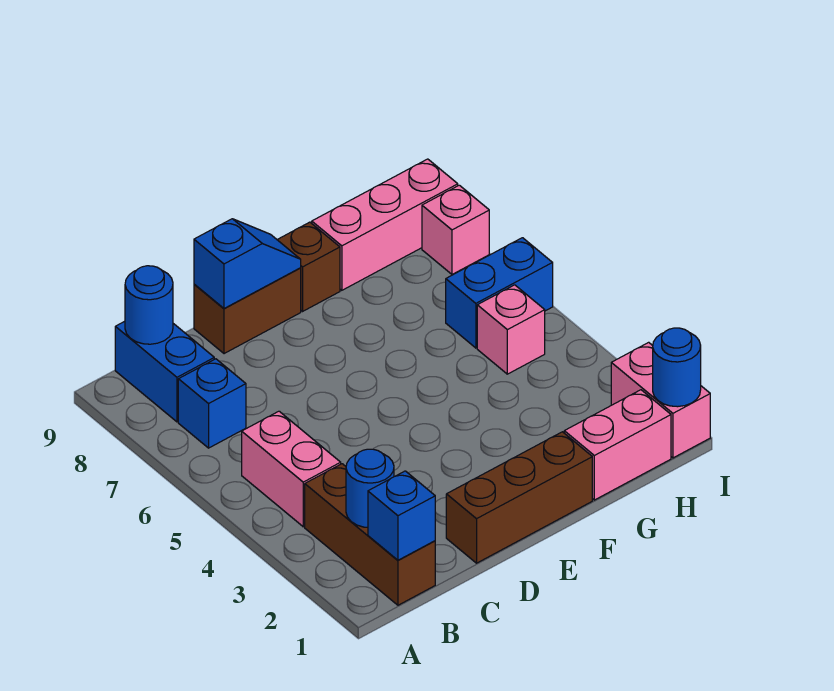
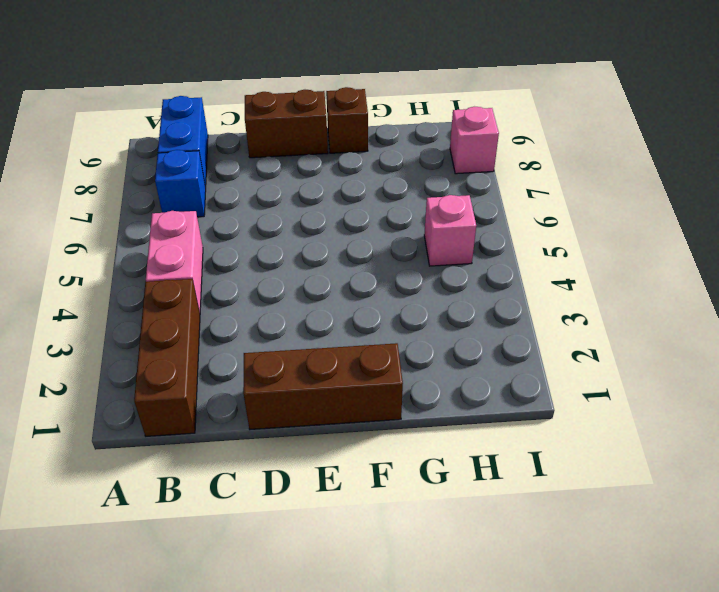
none -> pink brick G1:H1 level 1
none -> pink brick G9:I9 level 1
none -> blue brick H6:I6 level 1

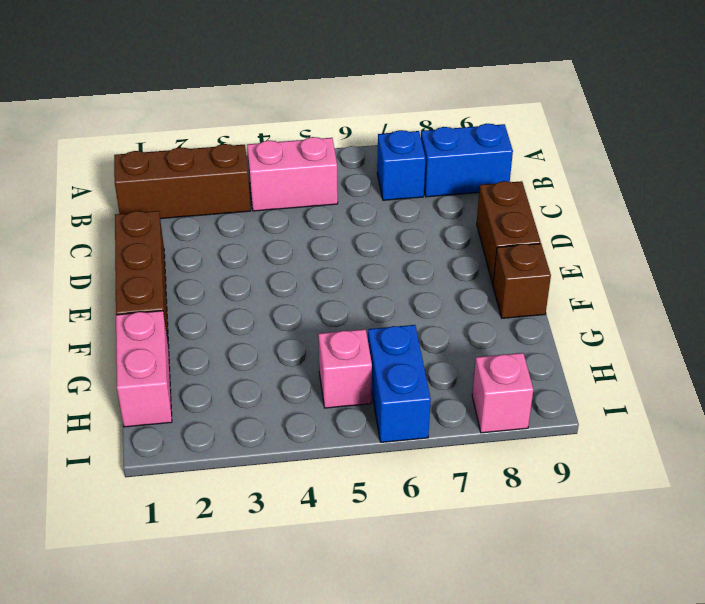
none -> pink brick G9:I9 level 1
none -> pink brick I1:I2 level 1
none -> blue brick B1 level 2

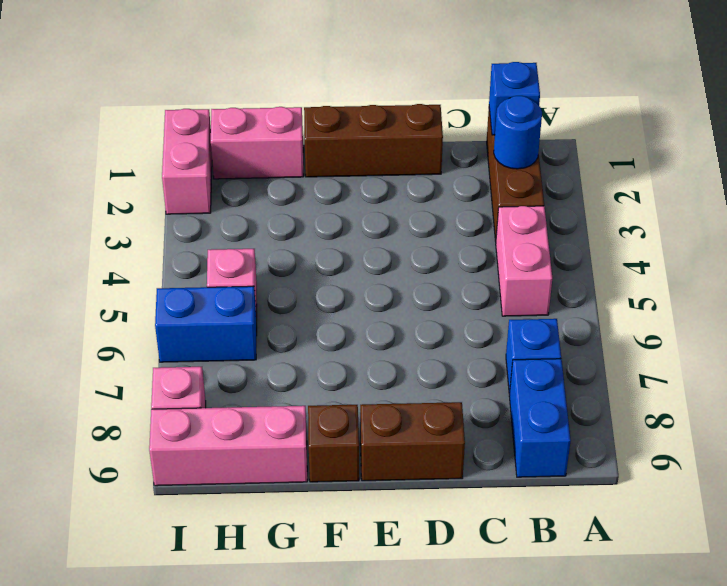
none -> blue round brick B9 level 2
none -> blue slope D9:E9 level 2 top D
none -> blue round brick I1 level 2

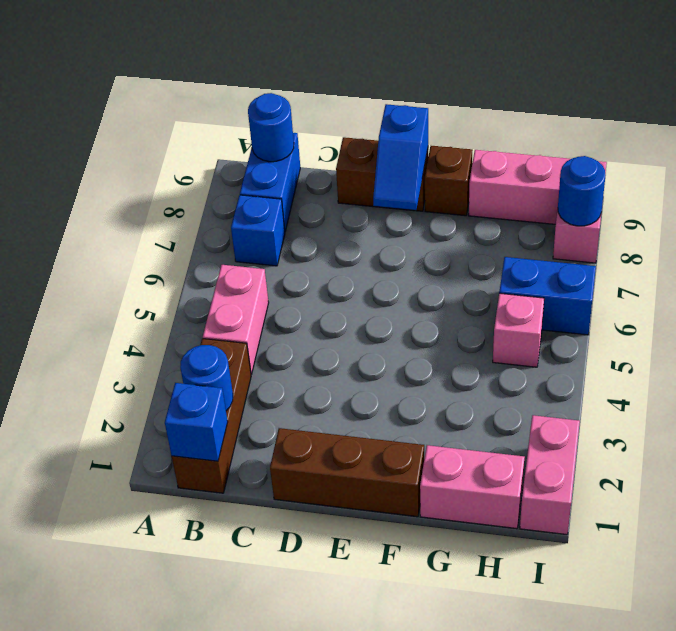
blue slope E8:E9 level 2 top 9 -> blue slope D9:E9 level 2 top D
blue round brick I8 level 2 -> blue round brick I1 level 2

